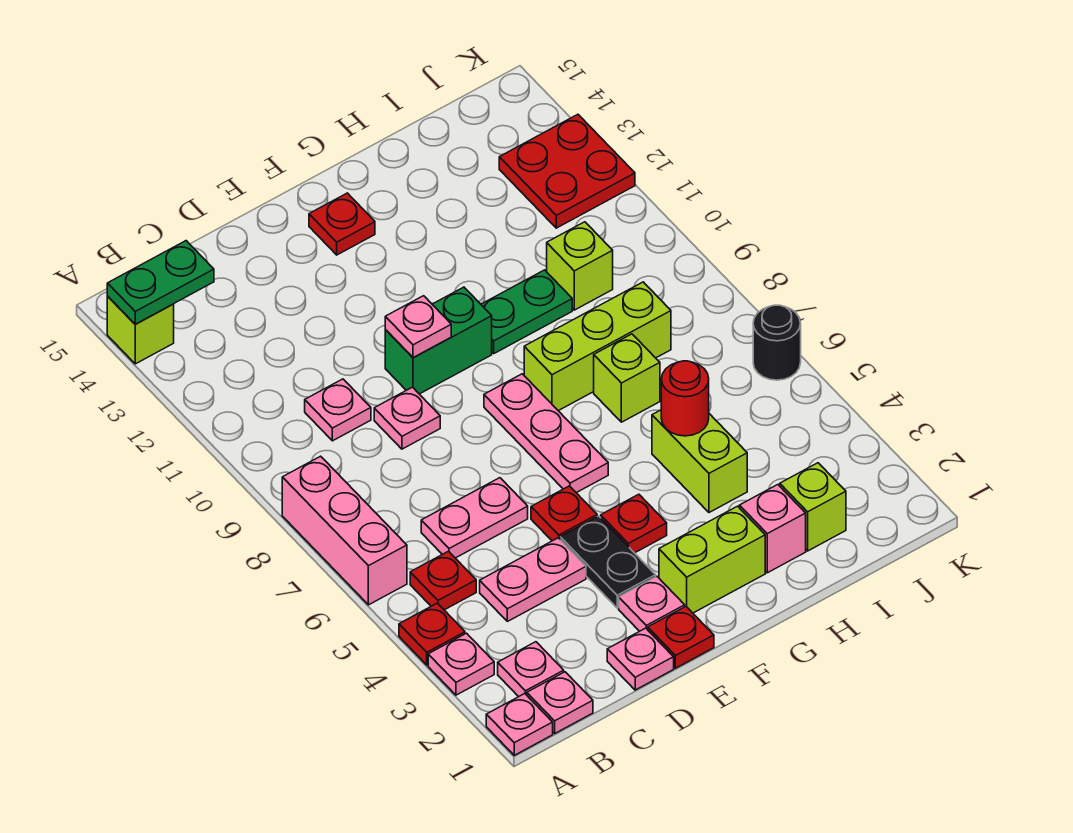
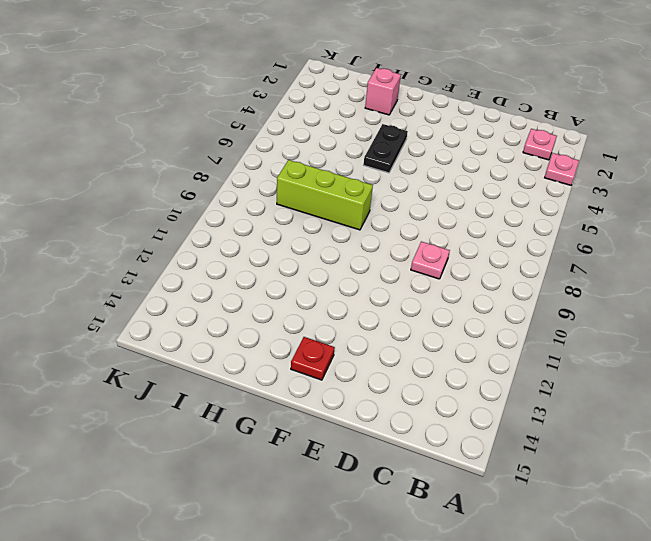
black plate G4:G5 level 1 -> black plate E3:E4 level 1
none -> pink plate A1 level 1
none -> red plate A4 level 1
none -> pink brick A6:A8 level 1
none -> lime brick A14 level 1

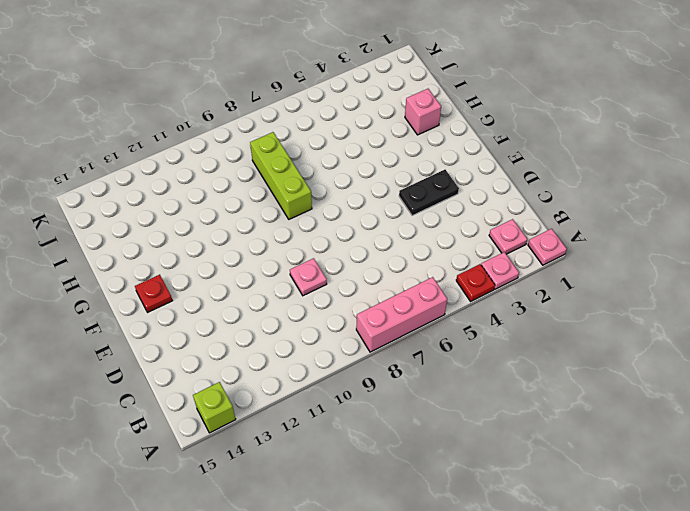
none -> pink plate B1 level 1
none -> red plate B5 level 1
none -> pink plate C4:D4 level 1
none -> pink plate C6:D6 level 1

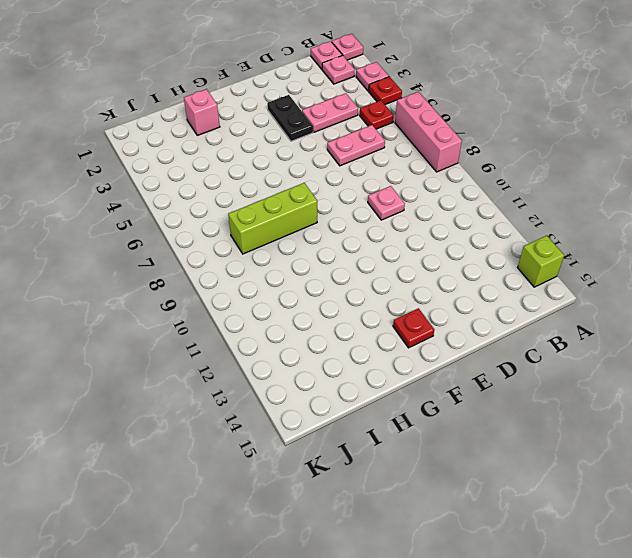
none -> pink plate C10 level 1
none -> pink plate D1 level 1
none -> red plate E1 level 1
none -> pink plate E2 level 1

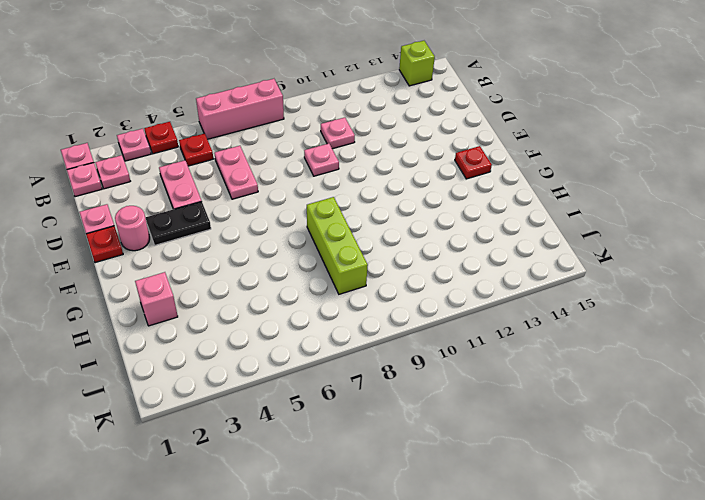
pink round brick E2 level 1 -> pink plate E2 level 1
none -> red plate E5 level 1
none -> green brick E10:F10 level 1
none -> lime brick F2:G2 level 1
none -> red plate F4 level 1

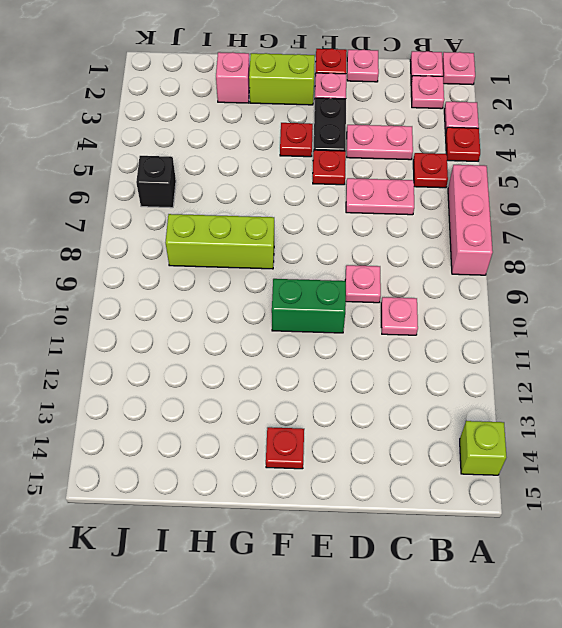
black brick J6 level 1 -> none
none -> pink plate F6:F8 level 1
none -> green plate G10:H10 level 1
none -> lime brick H4:H5 level 1
none -> lime brick H7 level 1

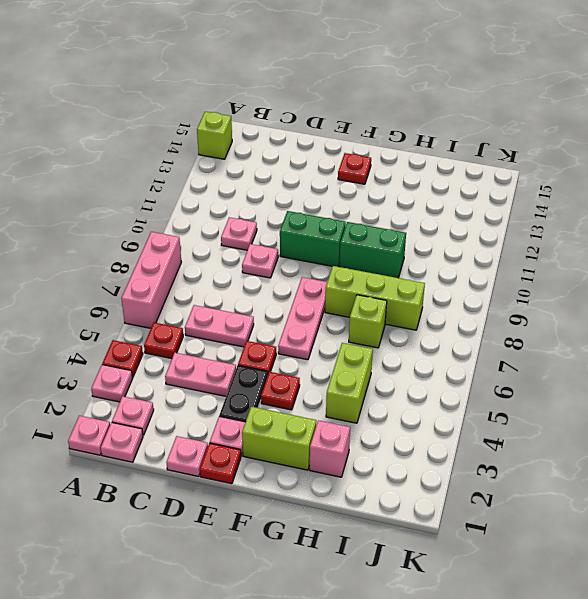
green brick G10:H10 level 1 -> green plate G10:H10 level 1
none -> lime brick I2 level 1
none -> lime brick I10 level 1
none -> red plate J12:K13 level 1
none -> black round brick K6 level 1

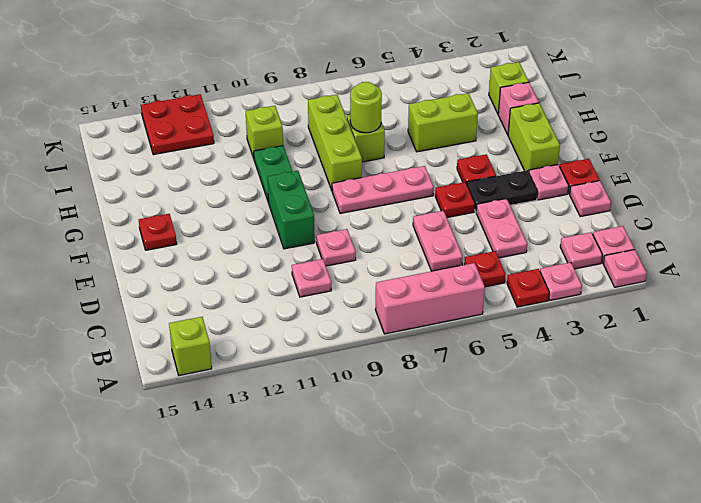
lime round brick H7 level 2 -> none
none -> black round brick K6 level 1
none -> green plate A14:B14 level 2
none -> pink plate E10 level 2
none -> red round brick H5 level 2

